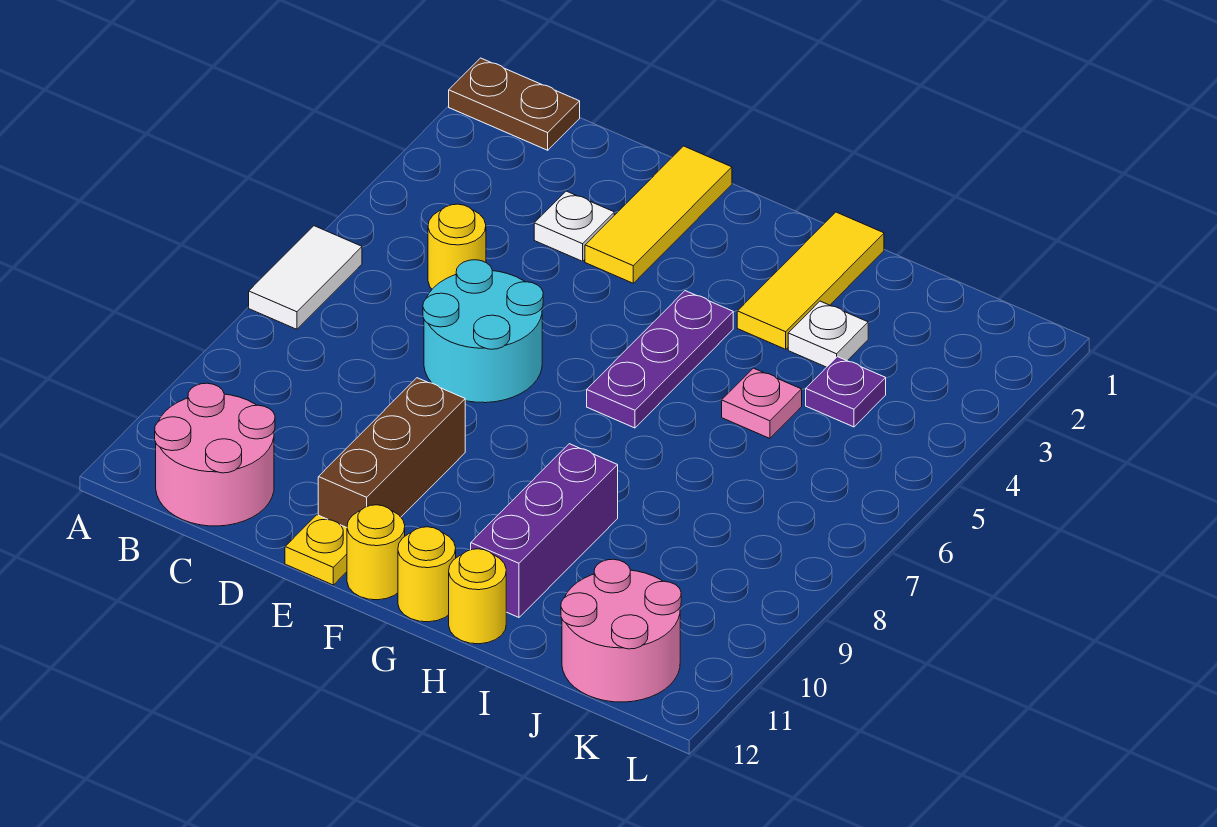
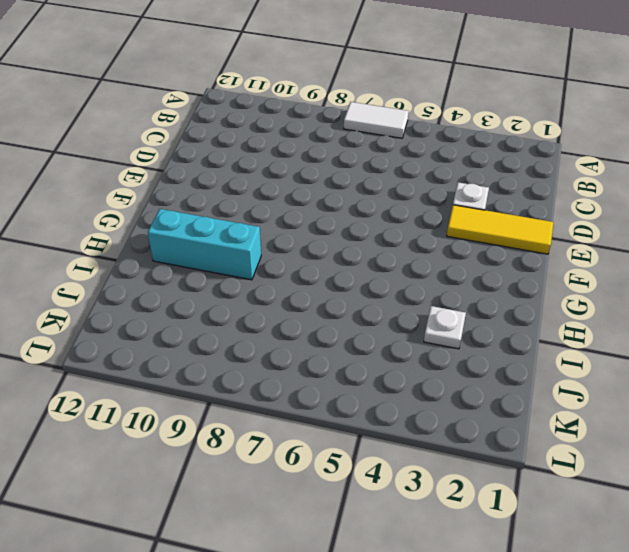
cyan brick H9:H11 level 1 -> purple brick H9:H11 level 1
none -> brown plate A1:B1 level 1
none -> pink round brick B11:C12 level 1
none -> yellow round brick C5 level 1

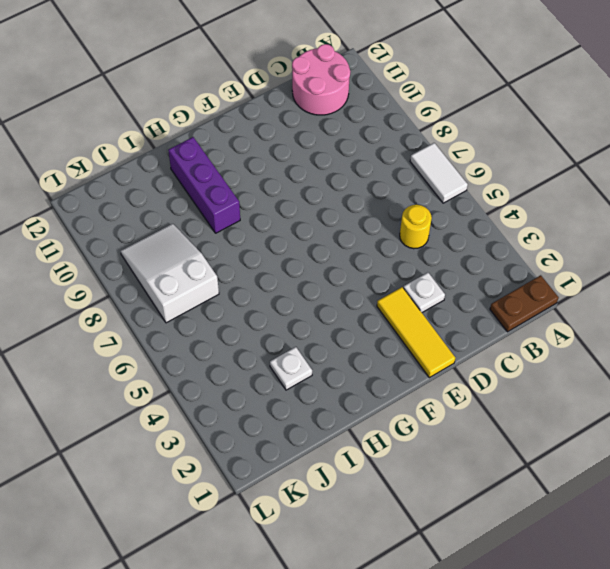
white slope J7:K9 level 1 top 7 -> none
none -> cyan round brick D6:E7 level 1
none -> brown brick E9:E11 level 1
none -> yellow plate E12 level 1

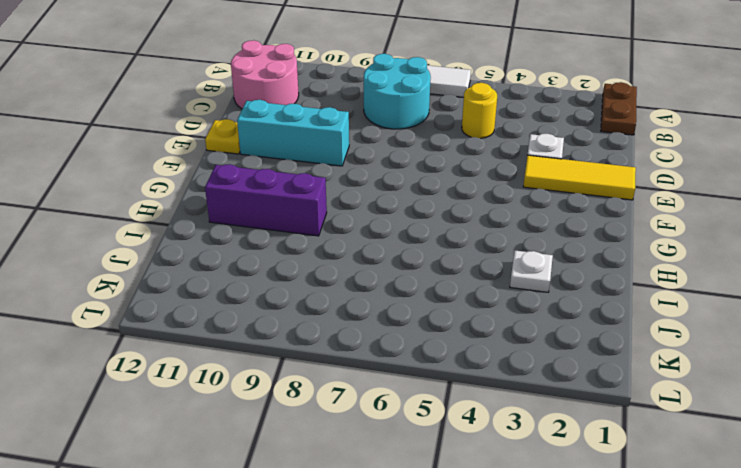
cyan round brick B7:C8 level 1 -> cyan round brick D6:E7 level 1
cyan brick E9:E11 level 1 -> brown brick E9:E11 level 1
none -> yellow round brick F12 level 1
none -> purple plate G4:G6 level 1
none -> yellow round brick G12 level 1

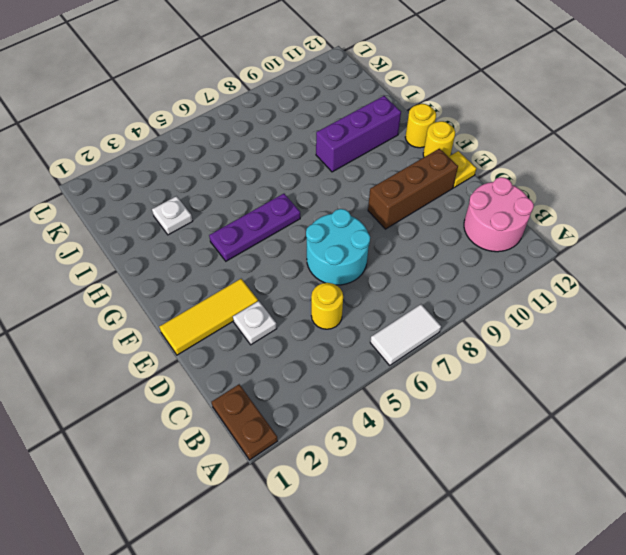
none -> yellow tile H1:H3 level 1
none -> yellow round brick H12 level 1
none -> pink plate I5 level 1

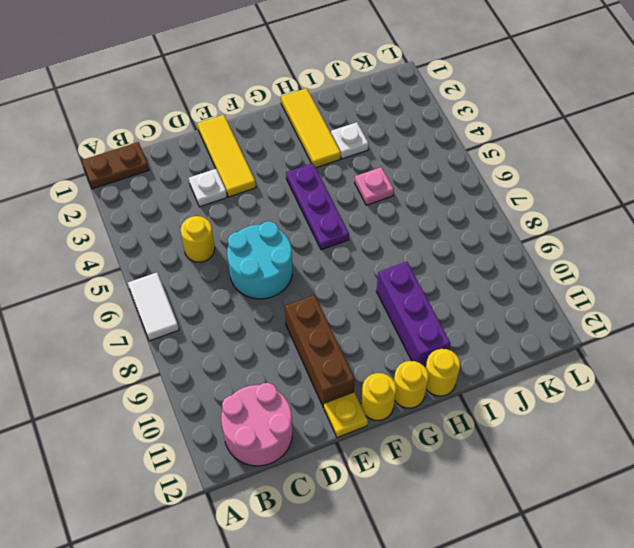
none -> purple plate J4 level 1
none -> pink round brick J11:K12 level 1

